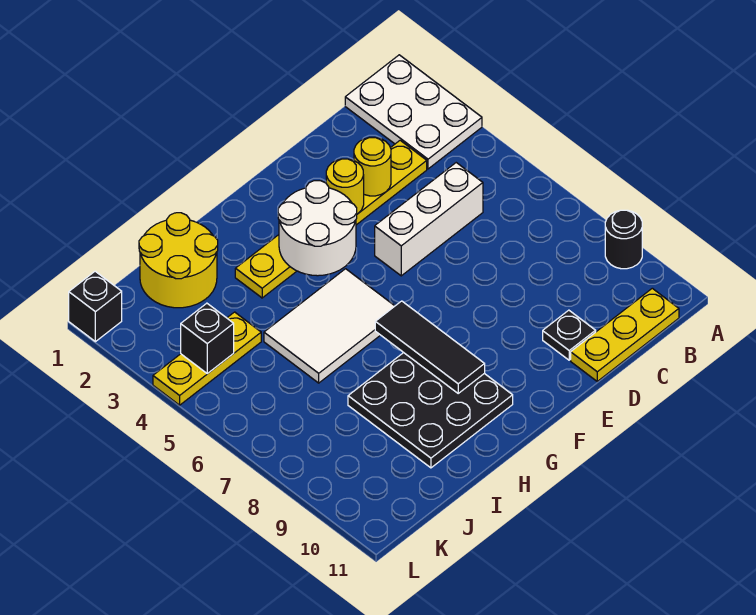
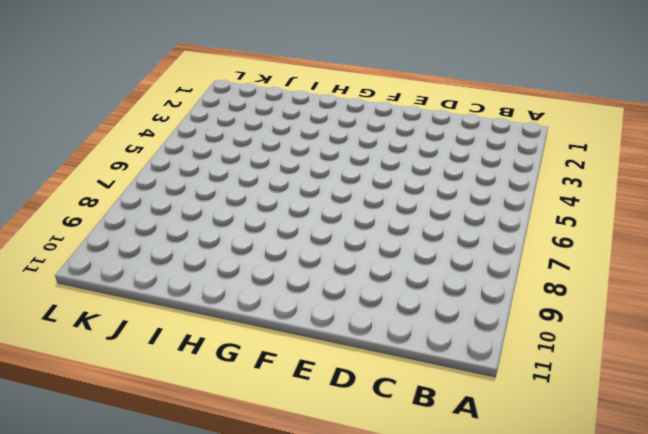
none -> white plate A1:B3 level 1
none -> black round brick A9 level 1
none -> yellow plate B11:D11 level 1

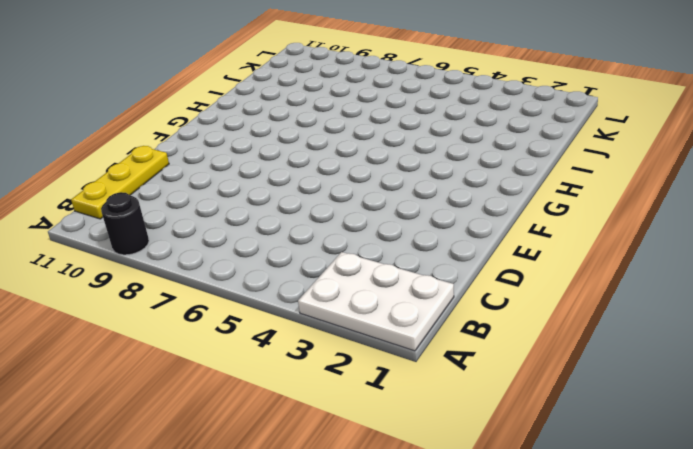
none -> yellow plate C3:H3 level 1
none -> white brick C5:E5 level 1
none -> black plate D10 level 1

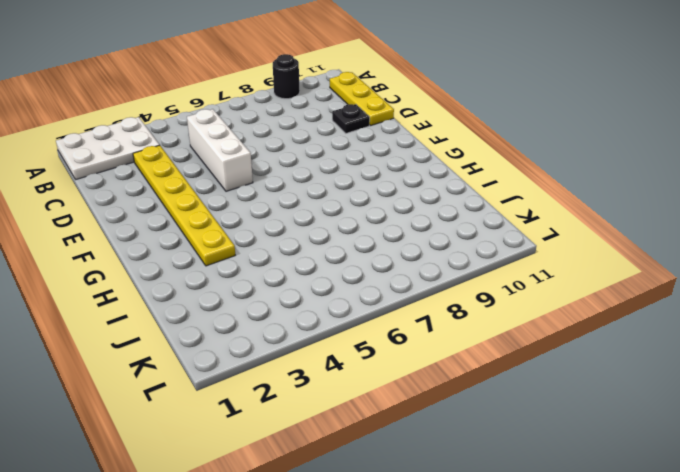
none -> white tile G5:I6 level 1
none -> black plate G8:I10 level 1
none -> yellow round brick I1:J2 level 1

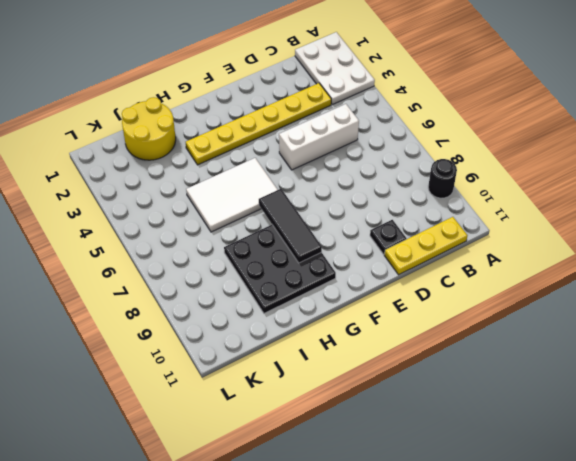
none -> yellow plate J4:L4 level 1
none -> black brick L1 level 1
none -> yellow round brick D3 level 2

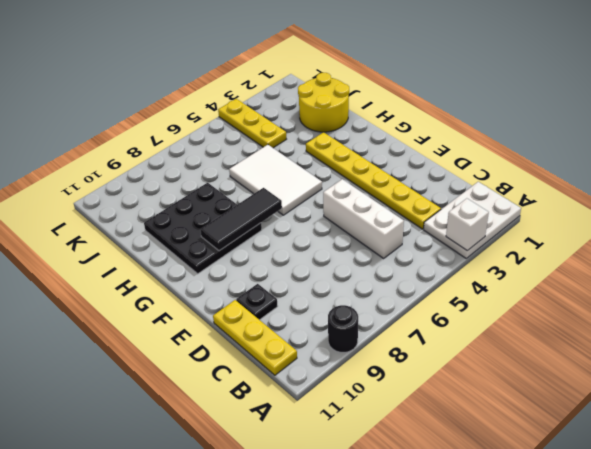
white brick A3 level 2 -> none
none -> black brick L1 level 1
none -> yellow round brick D3 level 2
none -> yellow round brick E3 level 2

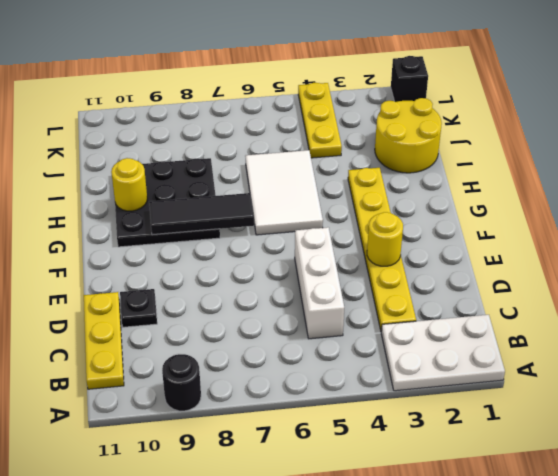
yellow round brick H10 level 2 -> yellow round brick D3 level 2
none -> white round brick F3:G4 level 2
none -> black brick K4 level 2

